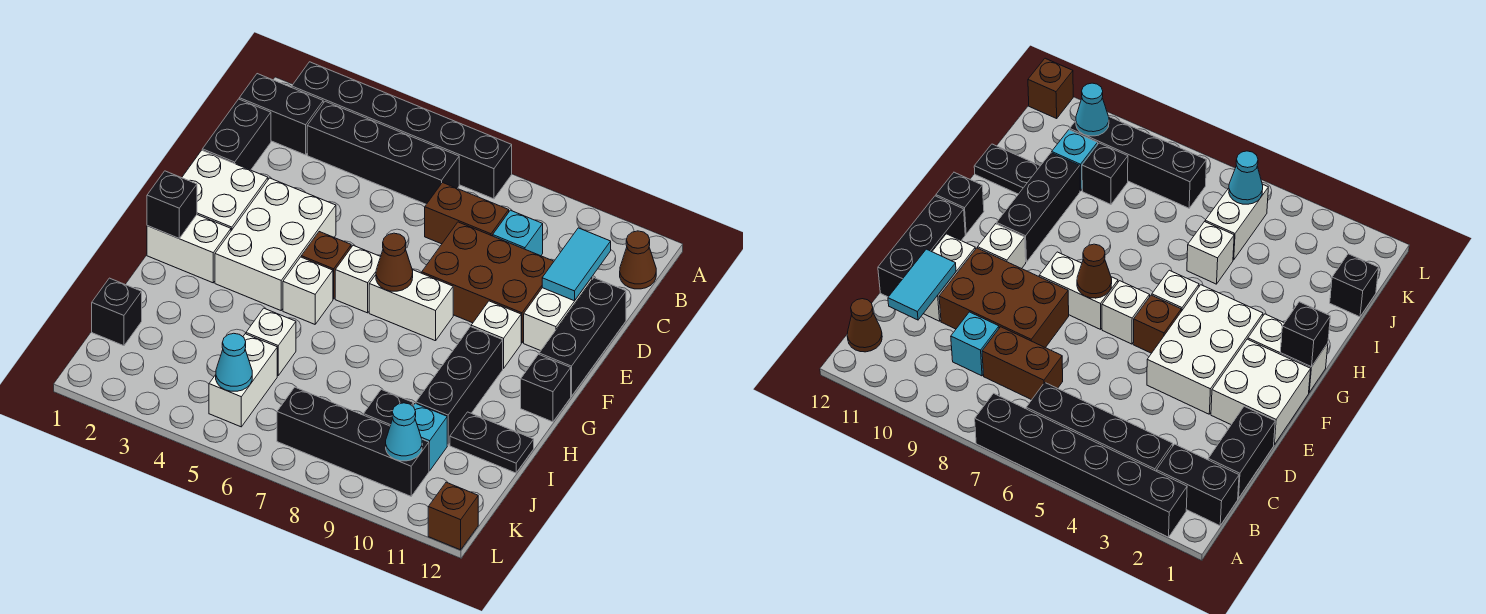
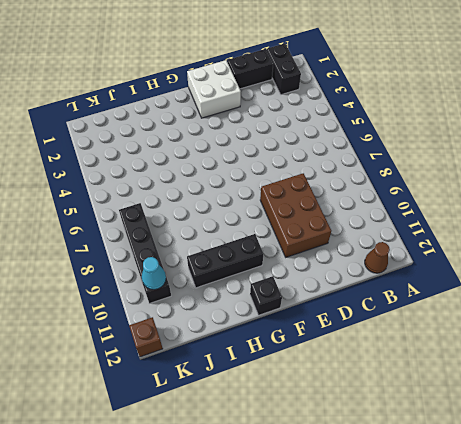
none -> black brick A2:A7 level 1
none -> black brick B3:B6 level 1
none -> brown brick C7:C8 level 1
none -> cyan brick C9 level 1

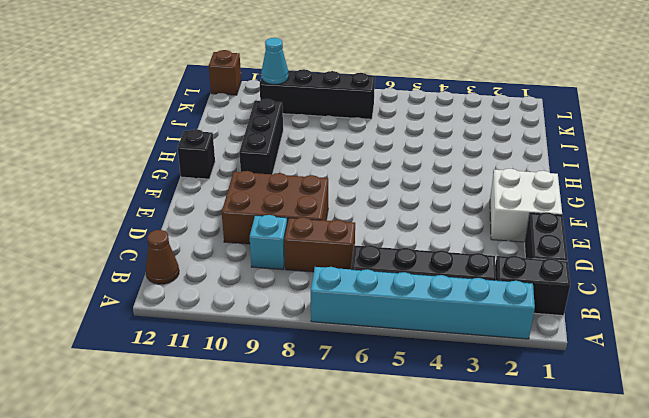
cyan brick A2:A7 level 1 -> black brick A2:A7 level 1
none -> white brick D11:E11 level 1
none -> black brick D12:F12 level 1
none -> white brick E3:G4 level 1
none -> brown brick F5 level 1

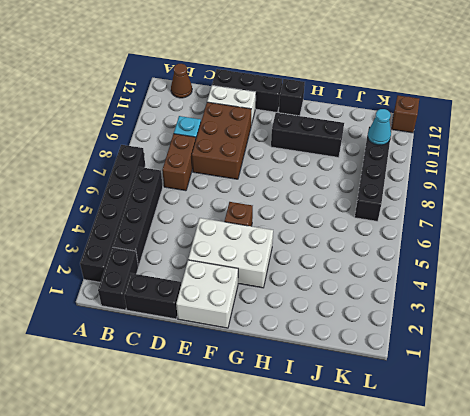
none -> white brick F6 level 1
none -> white brick F7:F8 level 1
none -> white brick F10 level 1
none -> white brick G1:G2 level 1

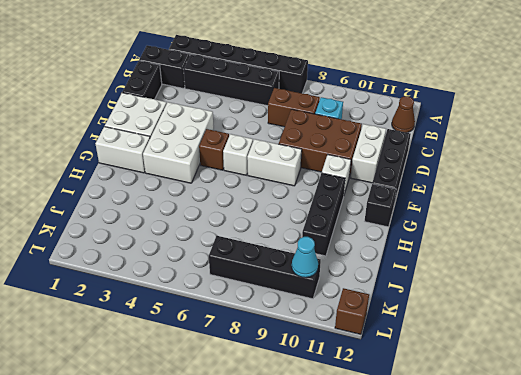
none -> white brick G5 level 1
none -> white brick I5 level 1
none -> black plate I11:I12 level 1
none -> black brick J1 level 1

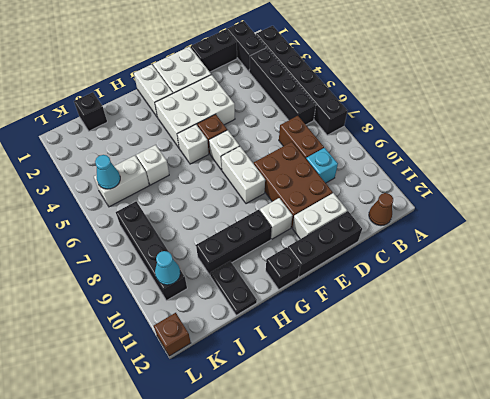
none -> black brick J9 level 1
none -> cyan brick J10 level 1
none -> cyan tile C11:D11 level 2
none -> brown cone F7 level 2

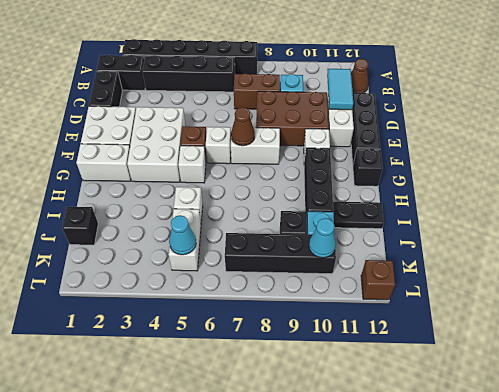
none -> black brick G1 level 2

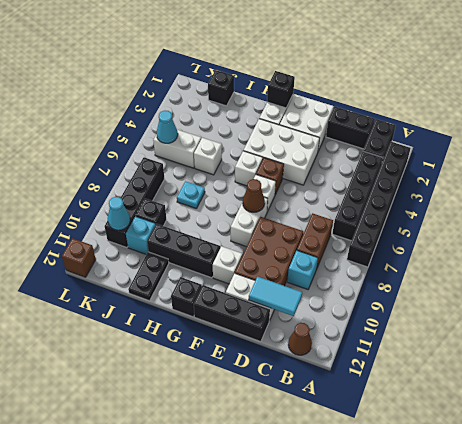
cyan plate I7 level 1 -> none

